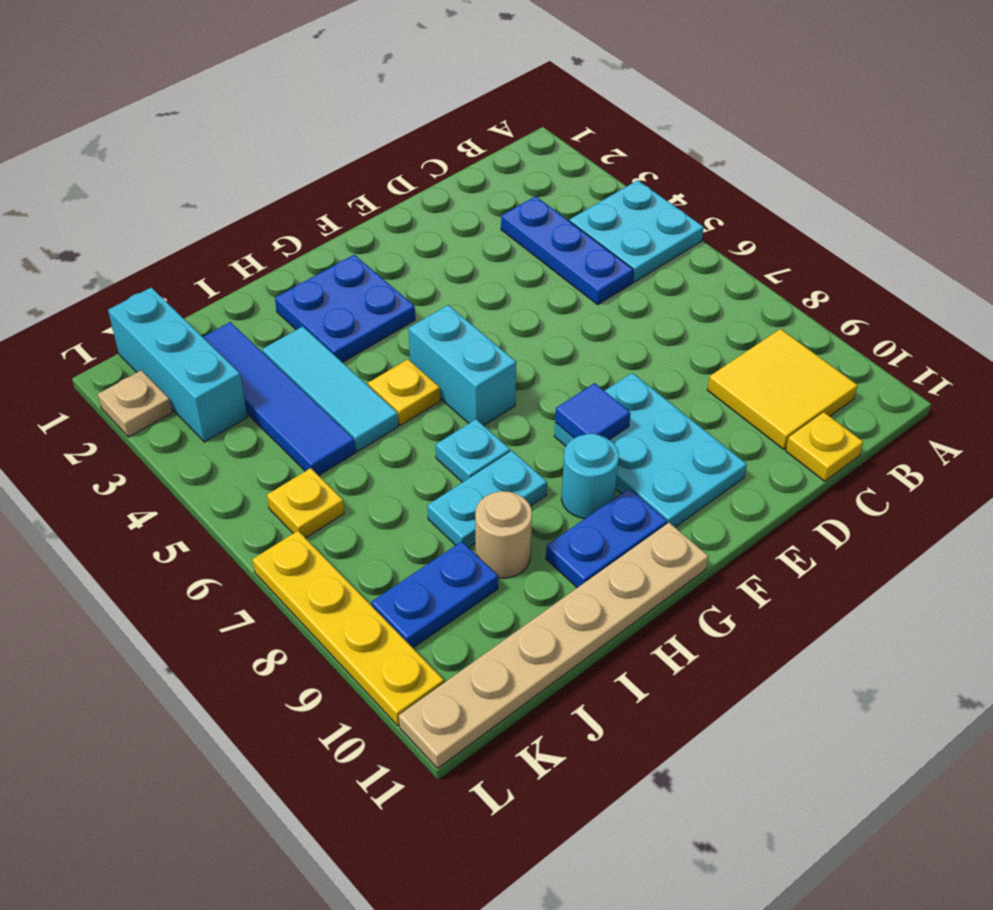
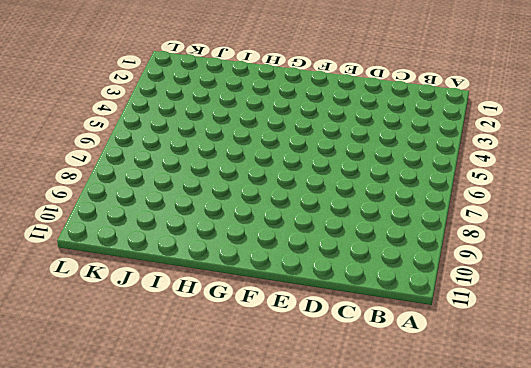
none -> cyan plate A4:B5 level 1
none -> yellow tile B9:C10 level 1
none -> blue plate C3:C5 level 1

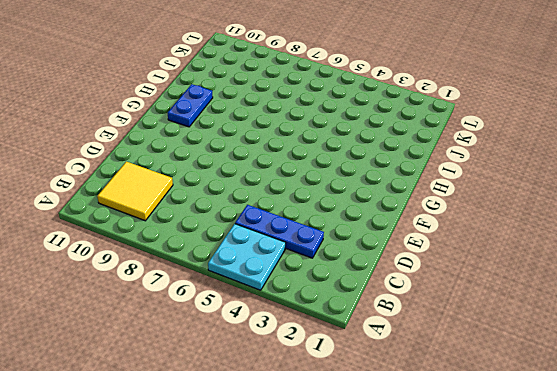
none -> yellow plate C11 level 1
none -> cyan plate E8:F10 level 1
none -> blue plate G2:H3 level 1

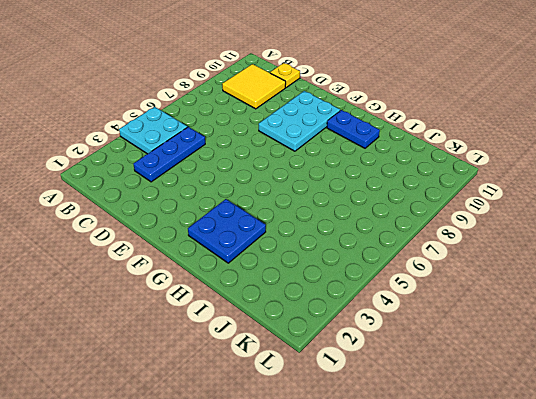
none -> cyan brick G5:G6 level 1
none -> cyan round brick G9 level 1
none -> tan plate G11:L11 level 1

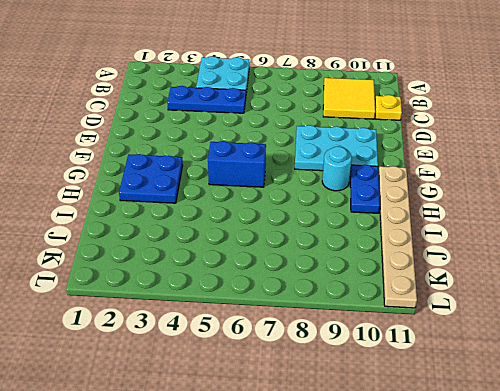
blue brick G5:G6 level 1 -> cyan brick G5:G6 level 1
none -> yellow plate H5 level 1
none -> cyan plate H7 level 1
none -> cyan plate H8:I8 level 1

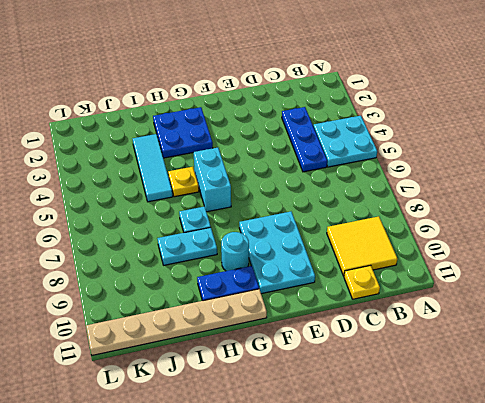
none -> tan round brick I9 level 1
none -> blue tile J2:J5 level 1
none -> blue plate J9:K9 level 1

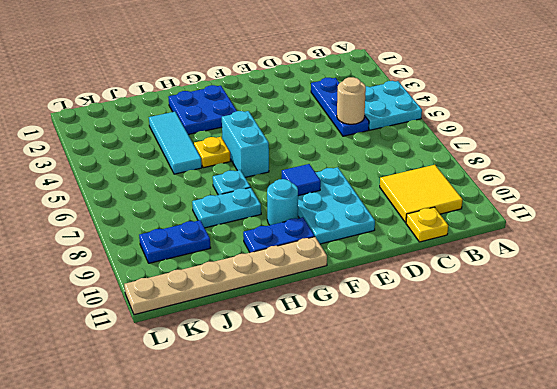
tan round brick C5 level 2 -> tan round brick I9 level 1
none -> blue tile J2:J5 level 1
none -> cyan brick K1:K3 level 1
none -> yellow plate K6 level 1

